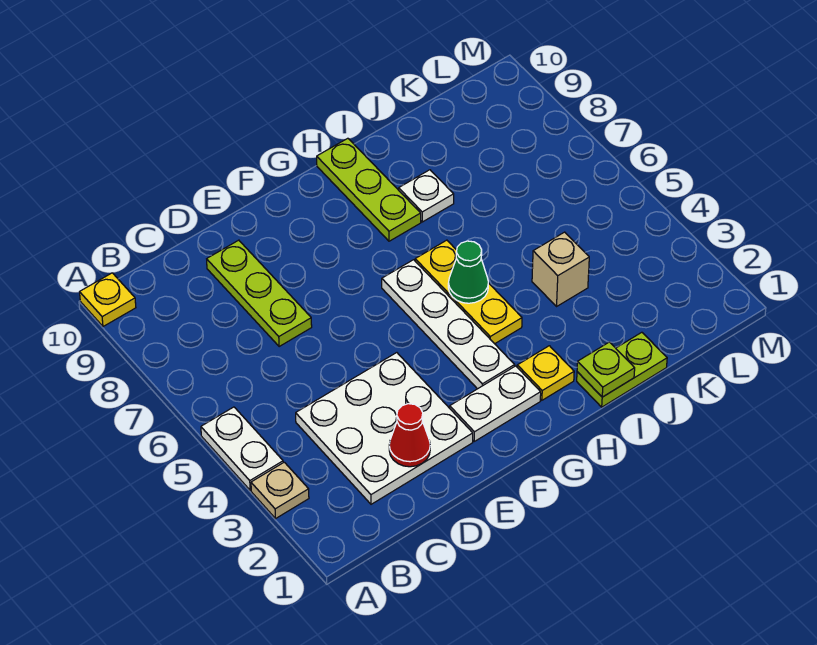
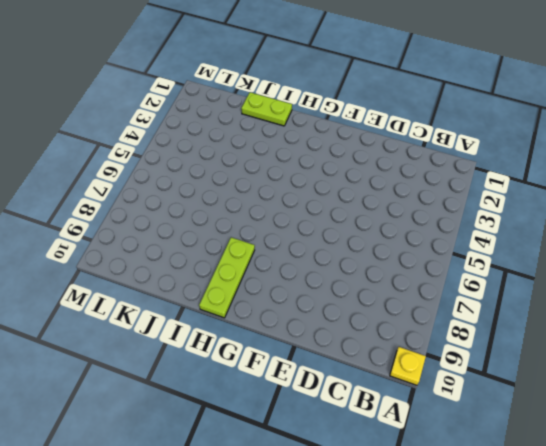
none -> tan plate A3 level 1
none -> white plate A4:A5 level 1
none -> white plate C2:E4 level 1

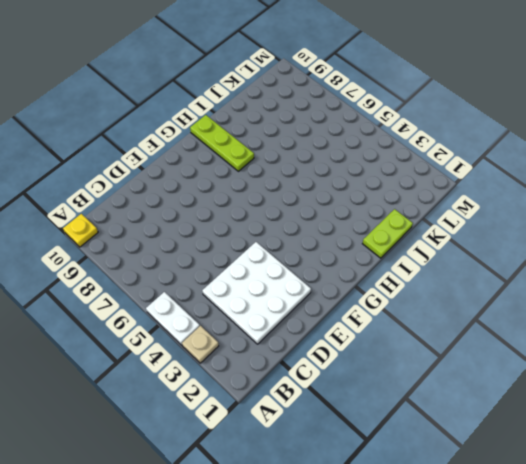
none -> lime plate D7:D9 level 1
none -> white plate F2:G2 level 1
none -> white plate G3:G6 level 1

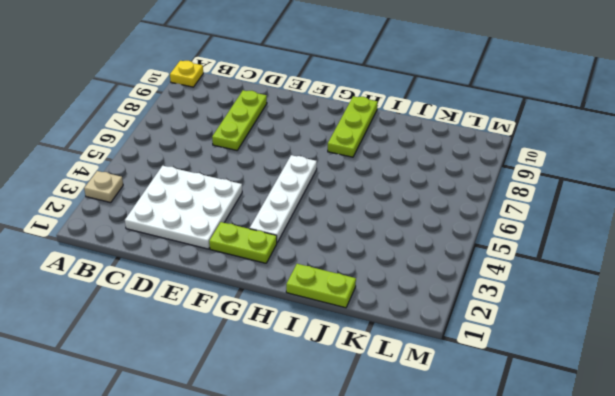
lime plate F2:G2 level 1 -> white plate F2:G2 level 1
none -> white plate A4:A5 level 1
none -> yellow plate H2 level 1
none -> yellow plate H4:H6 level 1

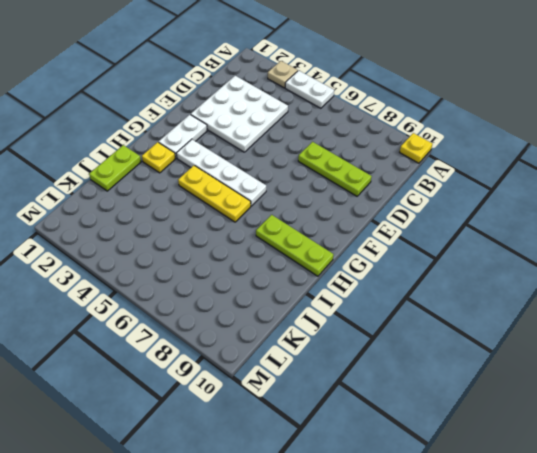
none -> white plate I8 level 1
none -> tan brick J4 level 1
none -> red cone D2 level 2

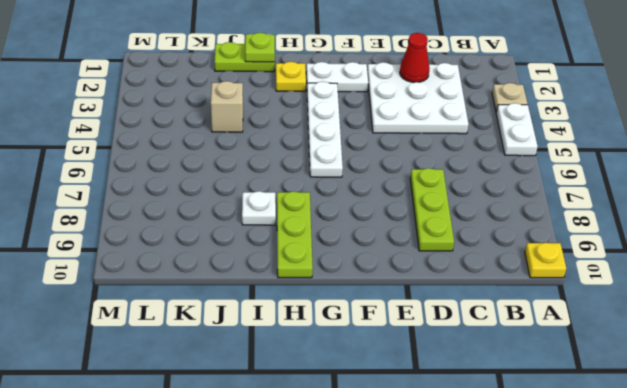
none -> yellow plate H4:H6 level 1
none -> green cone H5 level 2

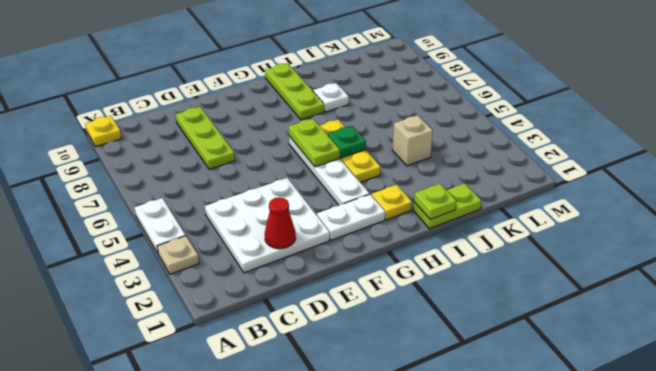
lime plate G5:G6 level 2 -> none
green plate H5 level 2 -> green cone H5 level 2

